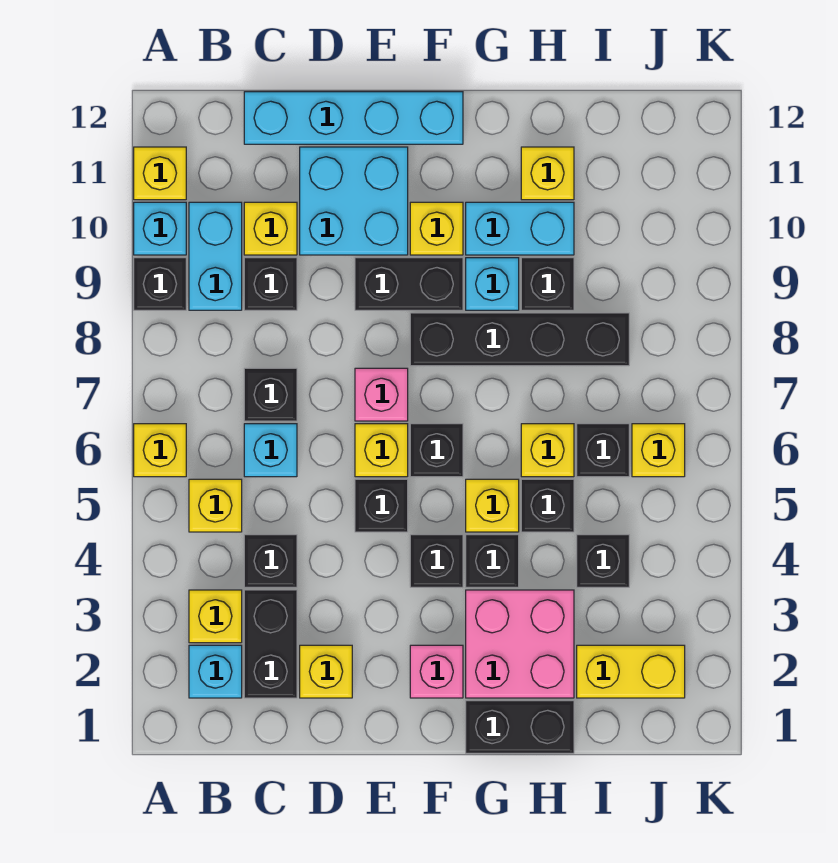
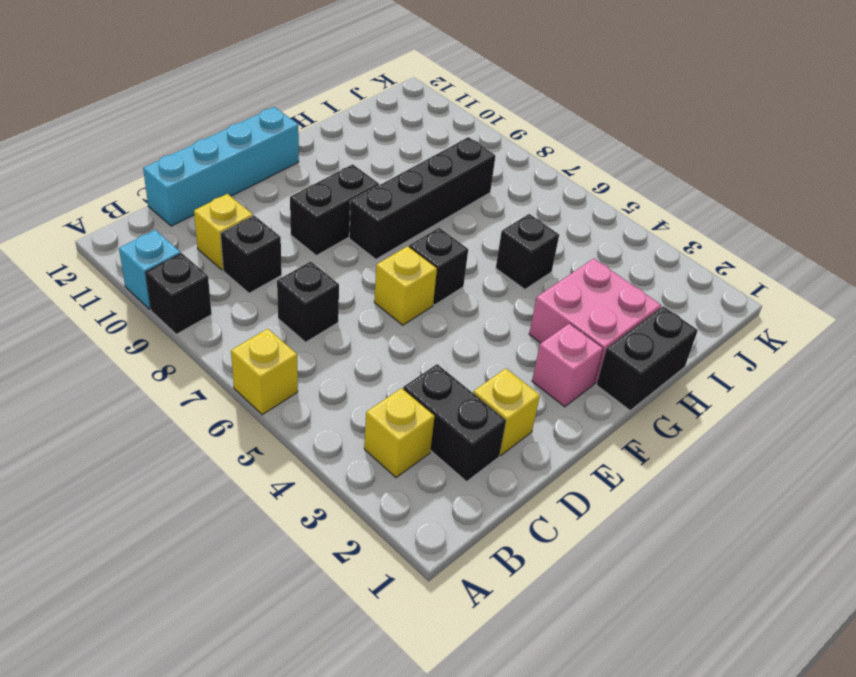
none -> yellow brick A11 level 1
none -> cyan brick B2 level 1
none -> yellow brick B5 level 1
none -> cyan brick B9:B10 level 1

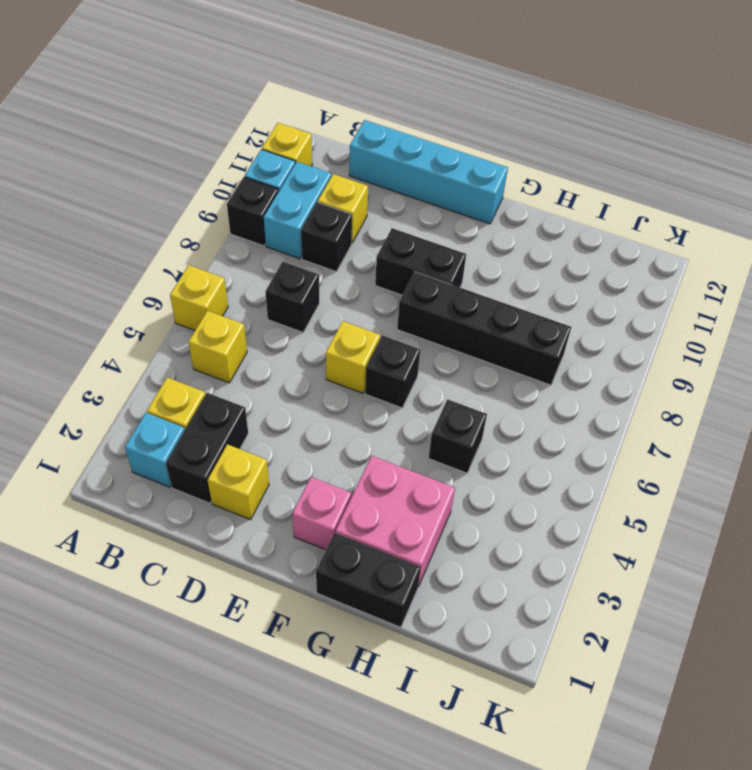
none -> black brick C4 level 1
none -> cyan brick C6 level 1
none -> cyan brick D10:E11 level 1
none -> black brick E5 level 1

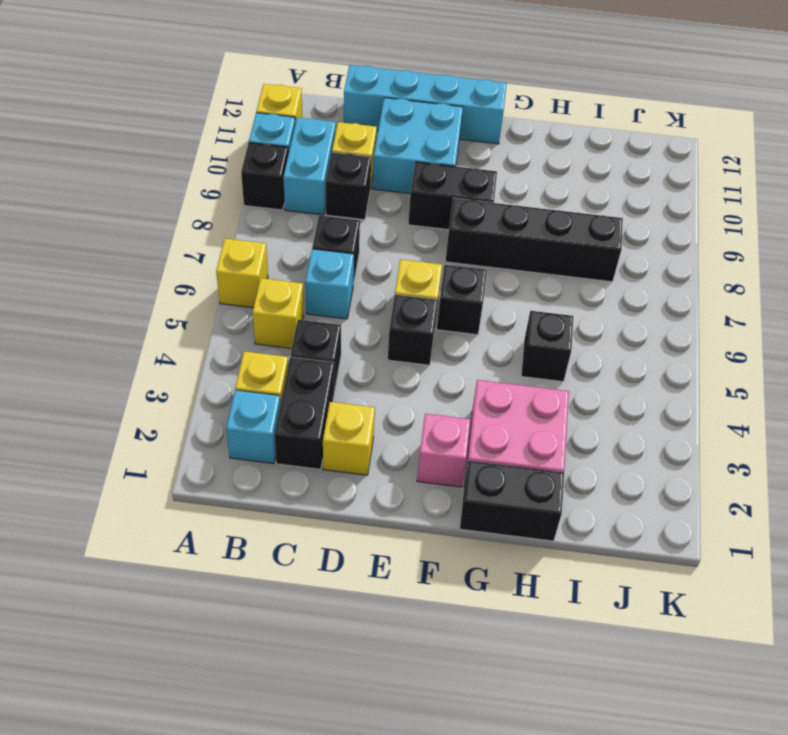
none -> pink brick E7 level 1
none -> black brick F4 level 1
none -> yellow brick F10 level 1
none -> black brick G4 level 1

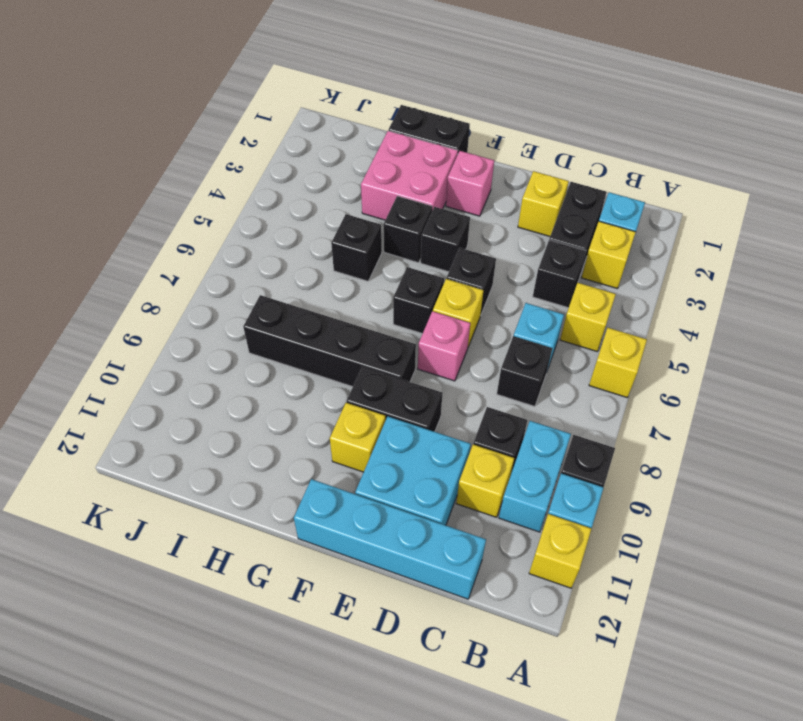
none -> yellow brick G5 level 1
none -> cyan brick G9 level 1
none -> cyan brick G10:H10 level 1
none -> yellow brick H6 level 1

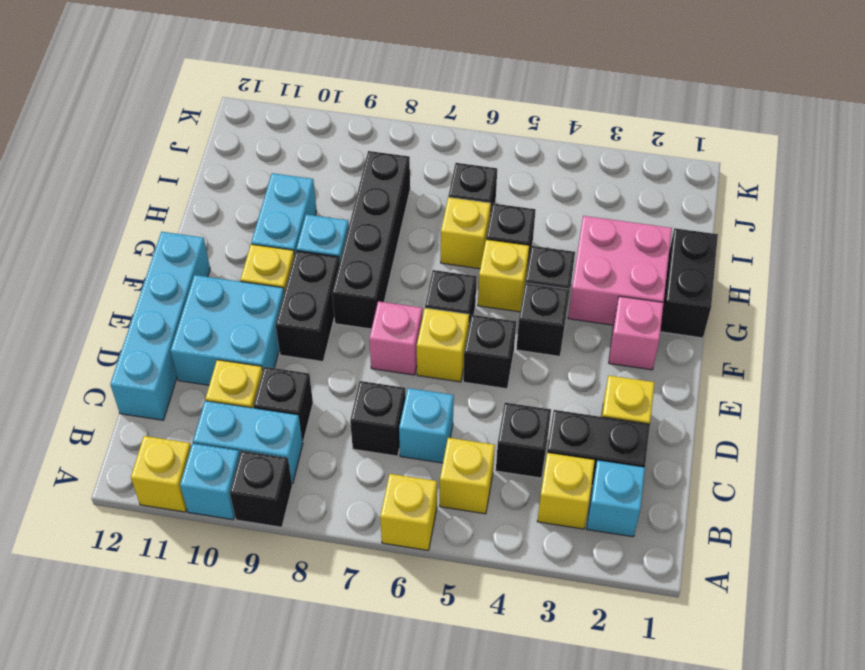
none -> black brick H9 level 1
none -> yellow brick H11 level 1
none -> yellow brick I2:J2 level 1
none -> black brick I4 level 1

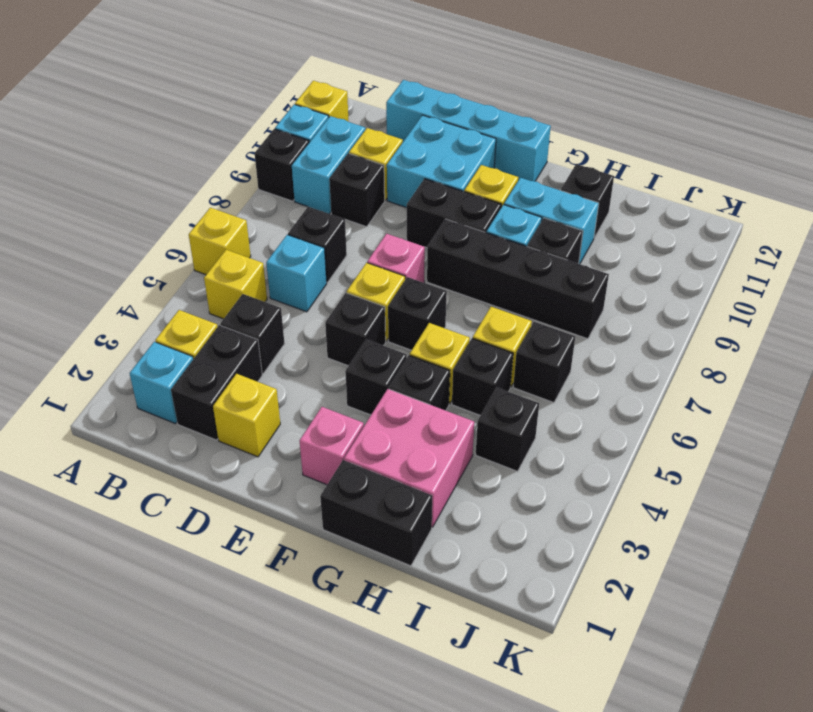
black brick H11 level 1 -> yellow brick H11 level 1
none -> yellow brick I2:J2 level 1
none -> yellow brick J6 level 1

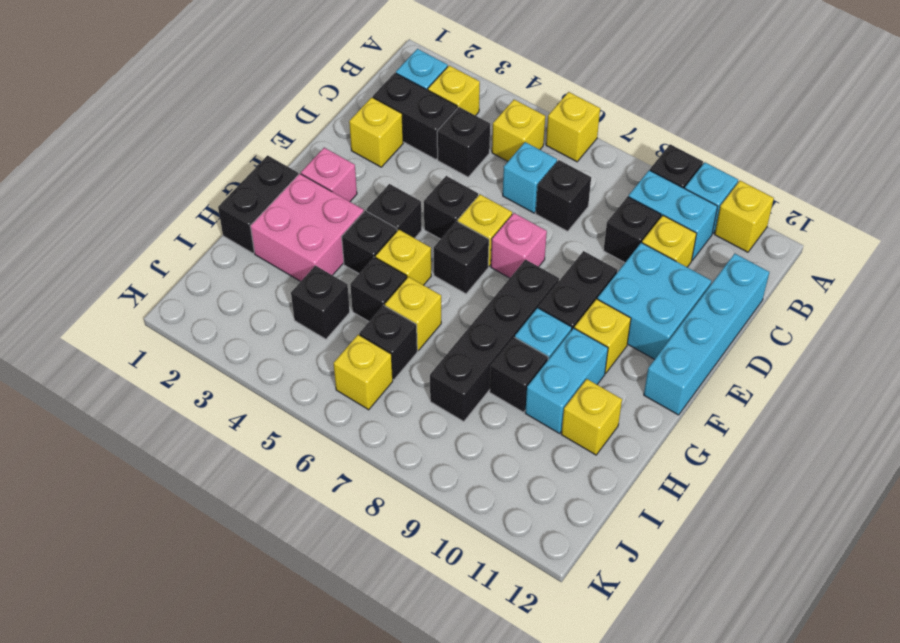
none -> yellow brick I2:J2 level 1

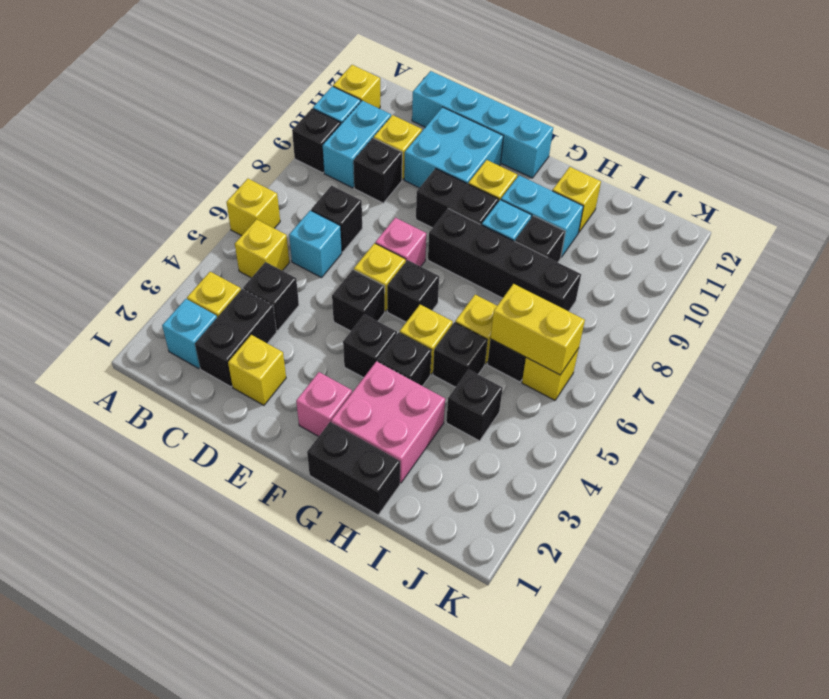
yellow brick I6:J6 level 2 -> yellow brick I2:J2 level 1

